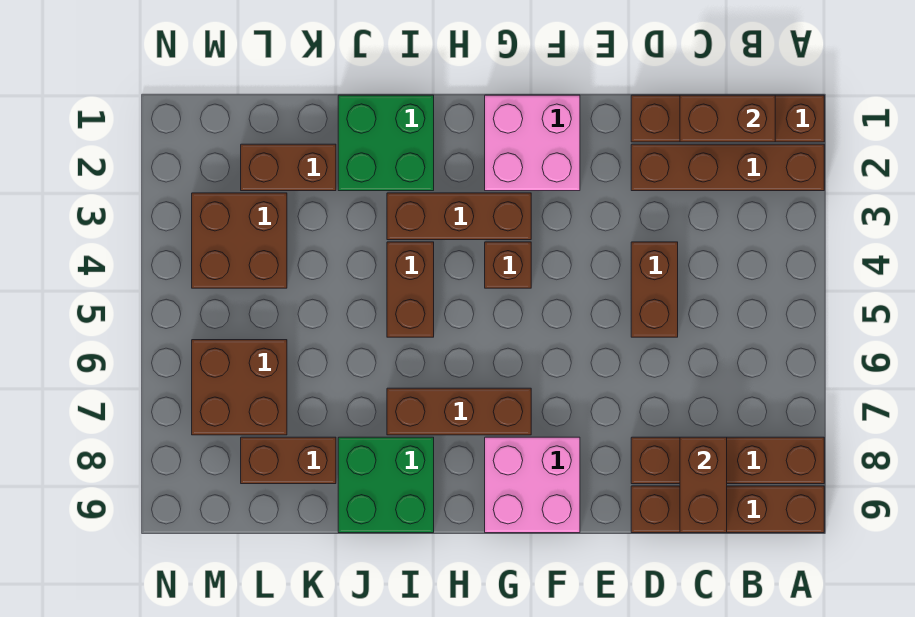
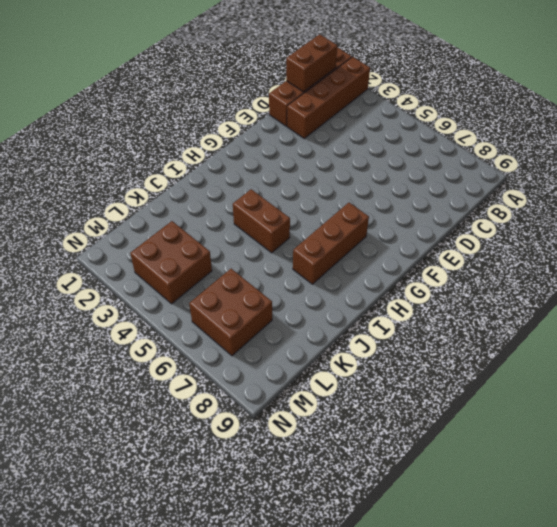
none -> brown brick A8:D8 level 1
none -> brown brick A9:D9 level 1
none -> brown brick D4:D5 level 1

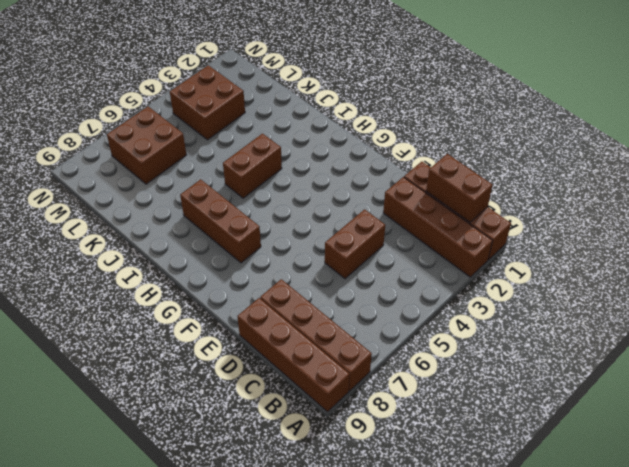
none -> pink brick F1:G2 level 1
none -> pink brick F8:G9 level 1
none -> brown brick G3:I3 level 1

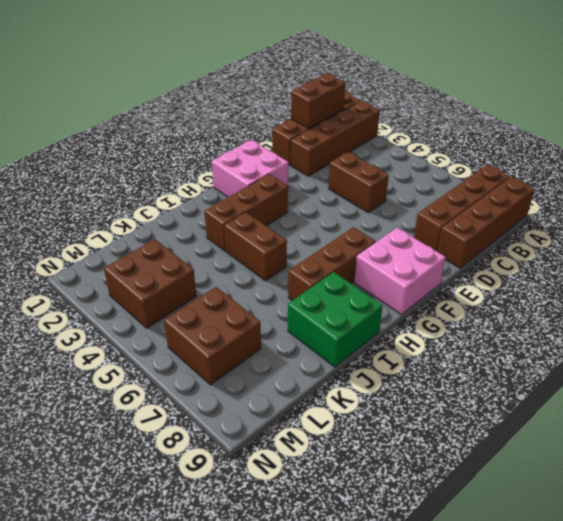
none -> brown brick G4 level 1
none -> green brick I1:J2 level 1
none -> brown brick K2:L2 level 1

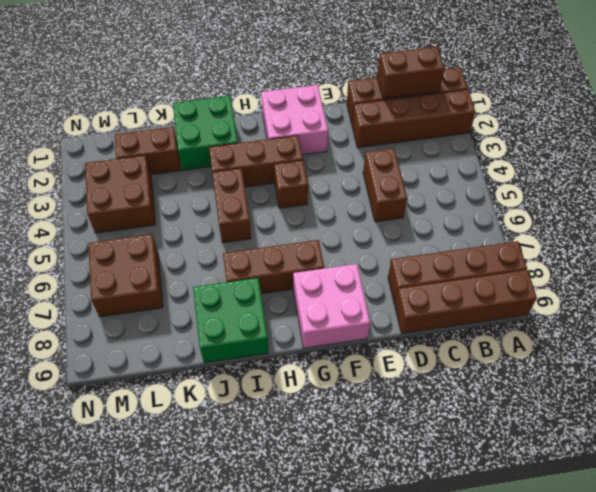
none -> brown brick K8:L8 level 1
none -> brown brick C8:C9 level 2

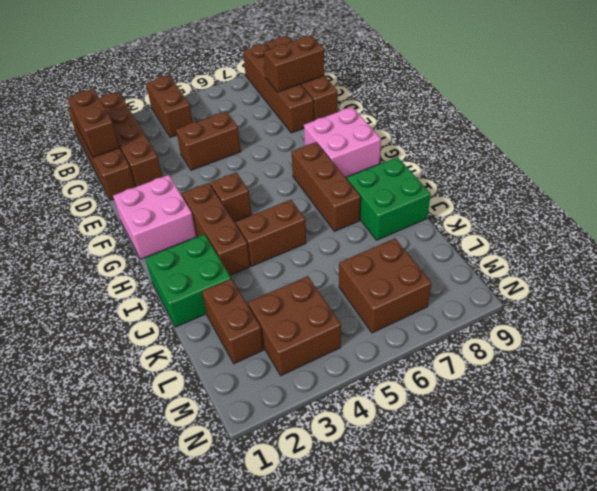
brown brick A4:B4 level 1 -> brown brick K8:L8 level 1

